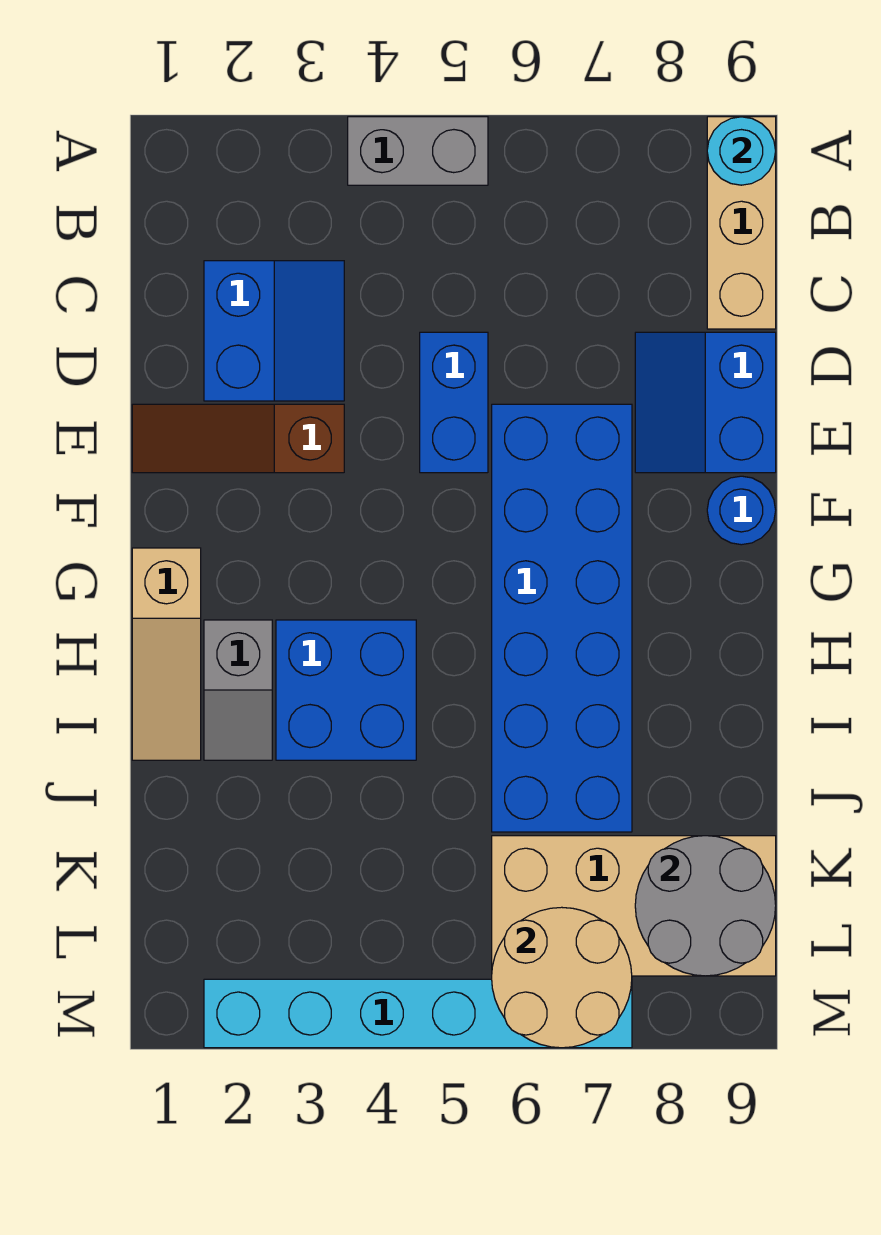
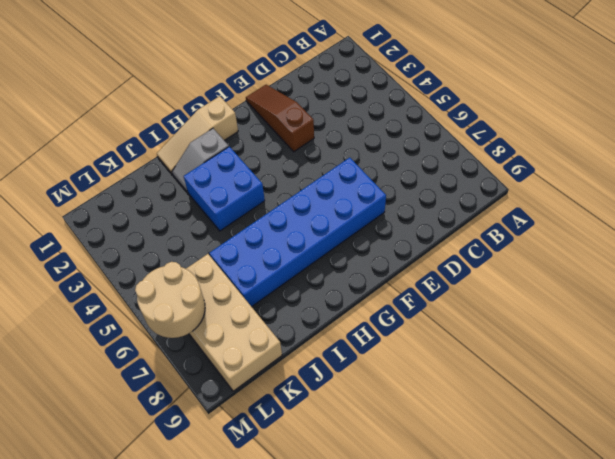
none -> grey brick A4:A5 level 1
none -> tan brick A9:C9 level 1
none -> blue slope C2:D3 level 1 top 2

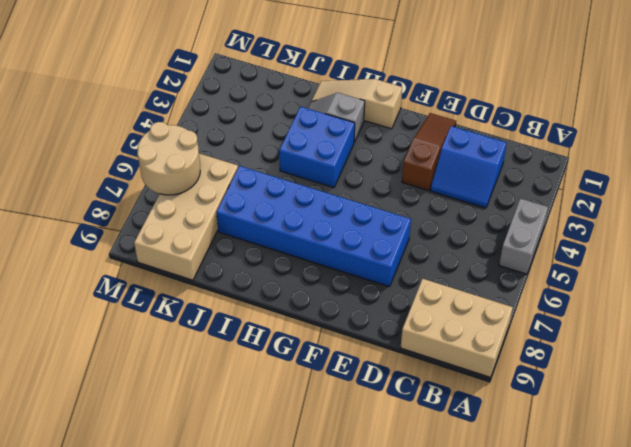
tan brick A8:C9 level 1 -> tan brick A9:C9 level 1
none -> blue brick D5:E5 level 1
none -> blue slope D8:E9 level 1 top 9
none -> blue round brick F9 level 1

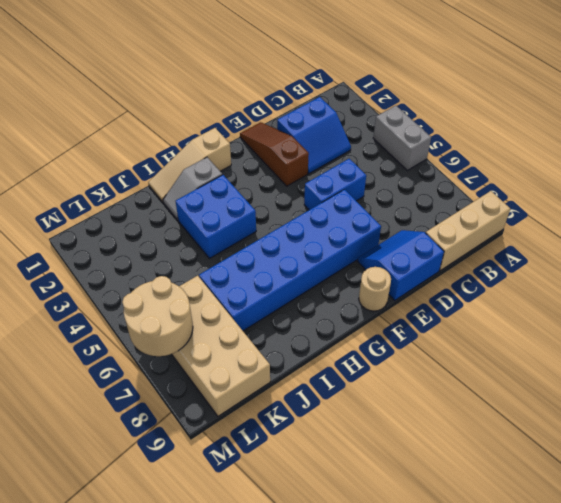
tan round brick F9 level 1 -> blue round brick F9 level 1
none -> cyan brick M2:M7 level 1
none -> cyan round brick A9 level 2
none -> grey round brick K8:L9 level 2

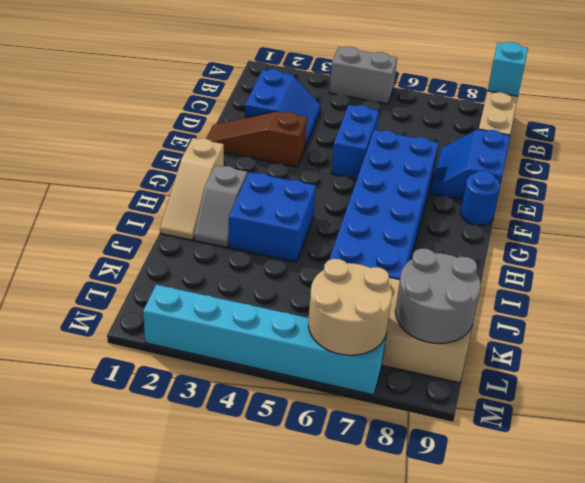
cyan brick A9 level 2 -> cyan round brick A9 level 2

